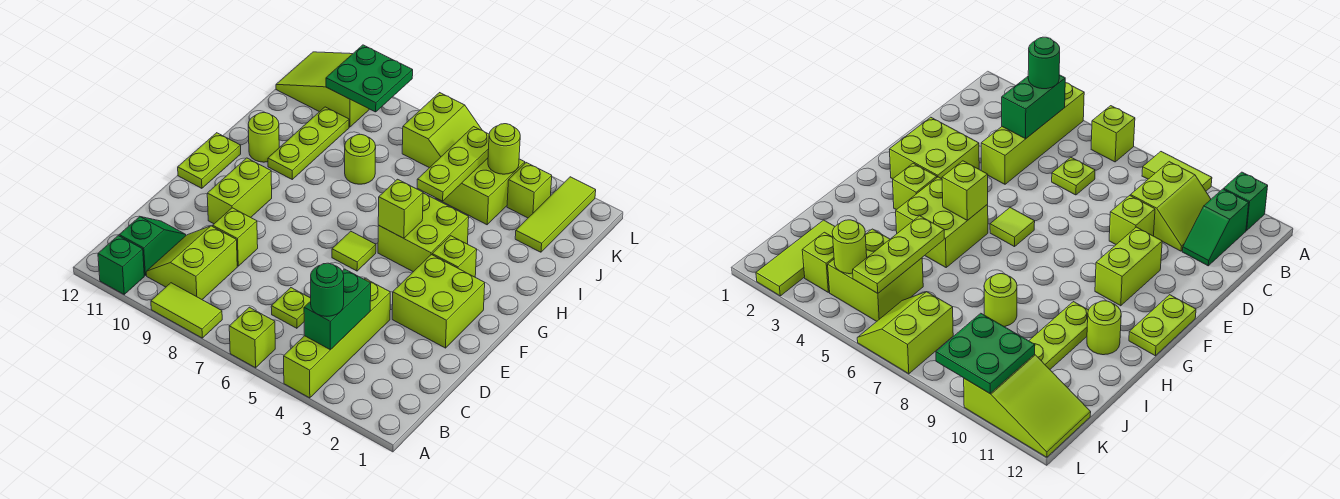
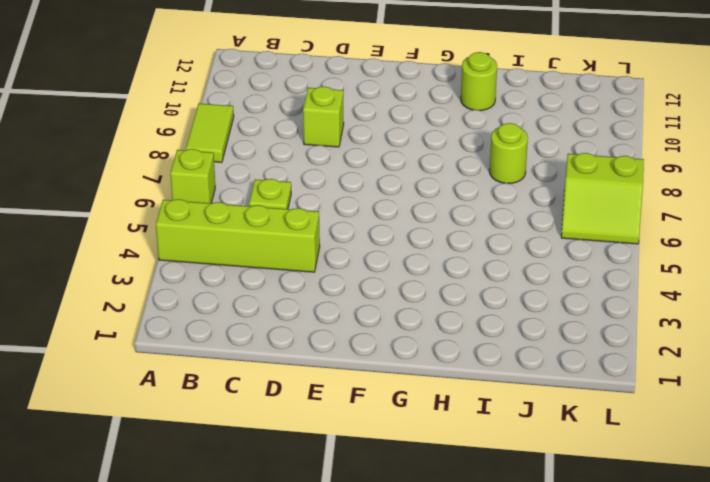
none -> green brick A11 level 1
none -> lime slope B9:C10 level 1 top 9
none -> green slope B11:C11 level 1 top B

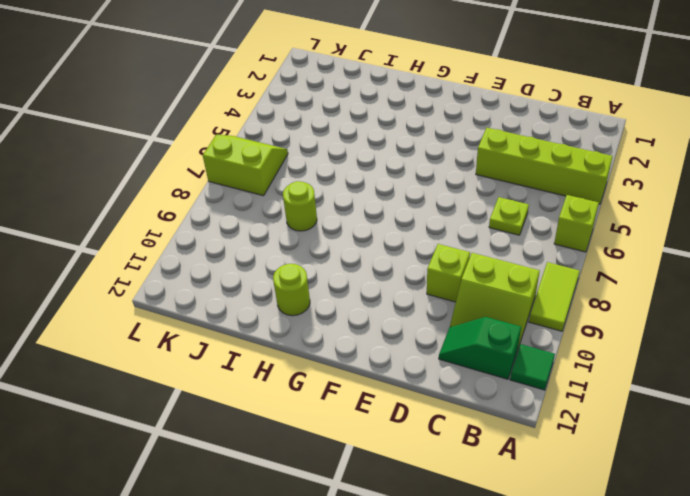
green tile A11 level 1 -> green brick A11 level 1
none -> lime brick E2:F3 level 1
none -> lime brick E10:F10 level 1
none -> lime tile F6 level 1

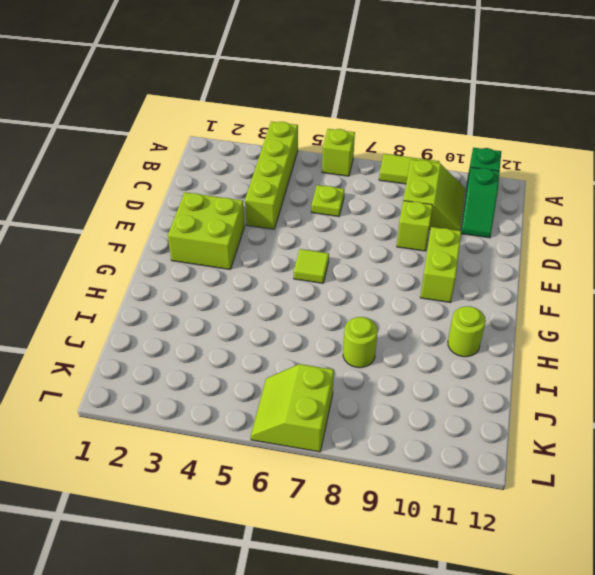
none -> lime plate F12:G12 level 1
none -> lime brick G3 level 1
none -> lime brick G4:H5 level 1

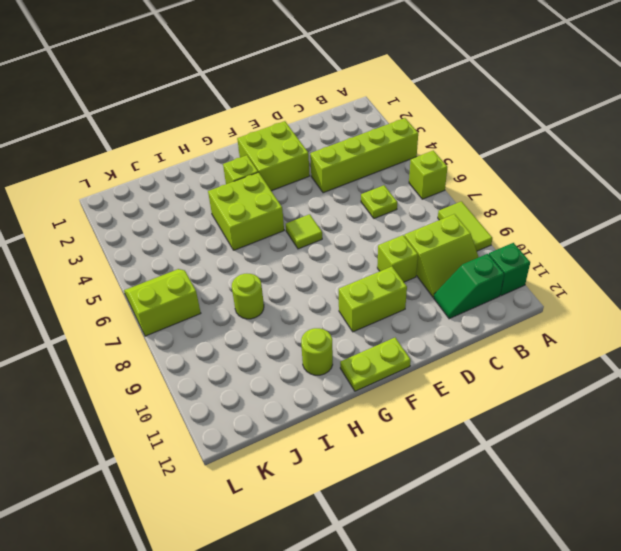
none -> lime plate H10:J10 level 1
none -> lime tile J2:L2 level 1
none -> lime brick J4:K5 level 1

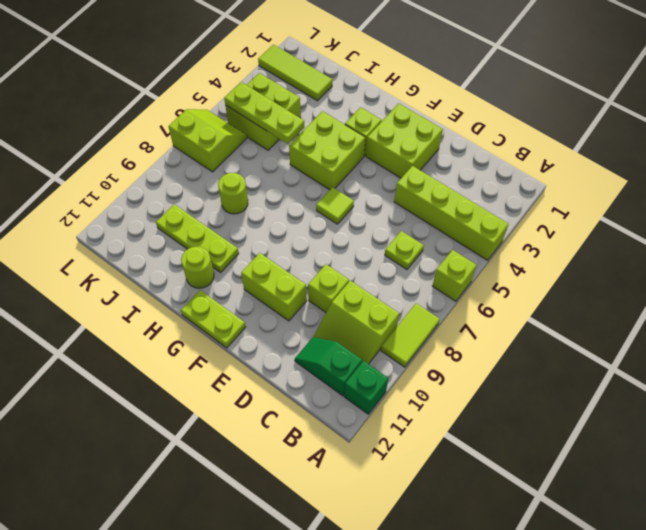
none -> lime brick K3 level 1
none -> lime slope K10:L12 level 1 top 10
none -> green brick B4:C4 level 2

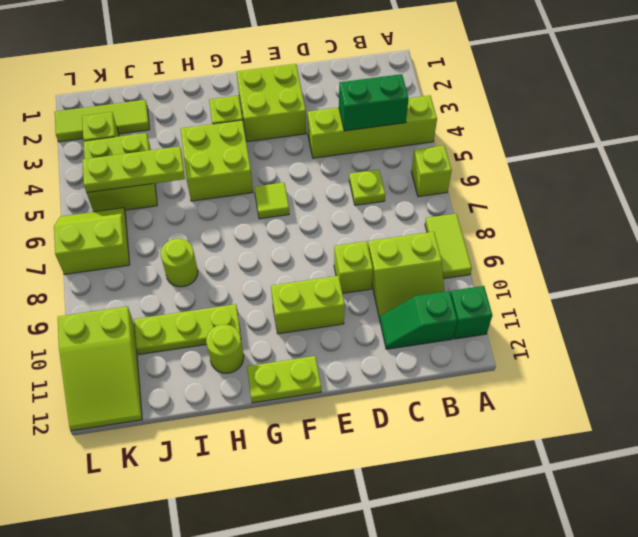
none -> lime brick G5 level 2
none -> lime round brick K4 level 2
none -> green plate K9:L10 level 2

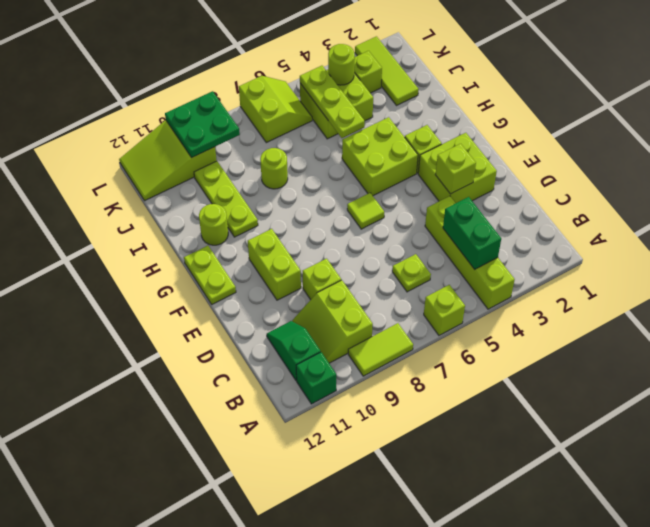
lime brick E3 level 2 -> lime brick G5 level 2
none -> green round brick B4 level 3

